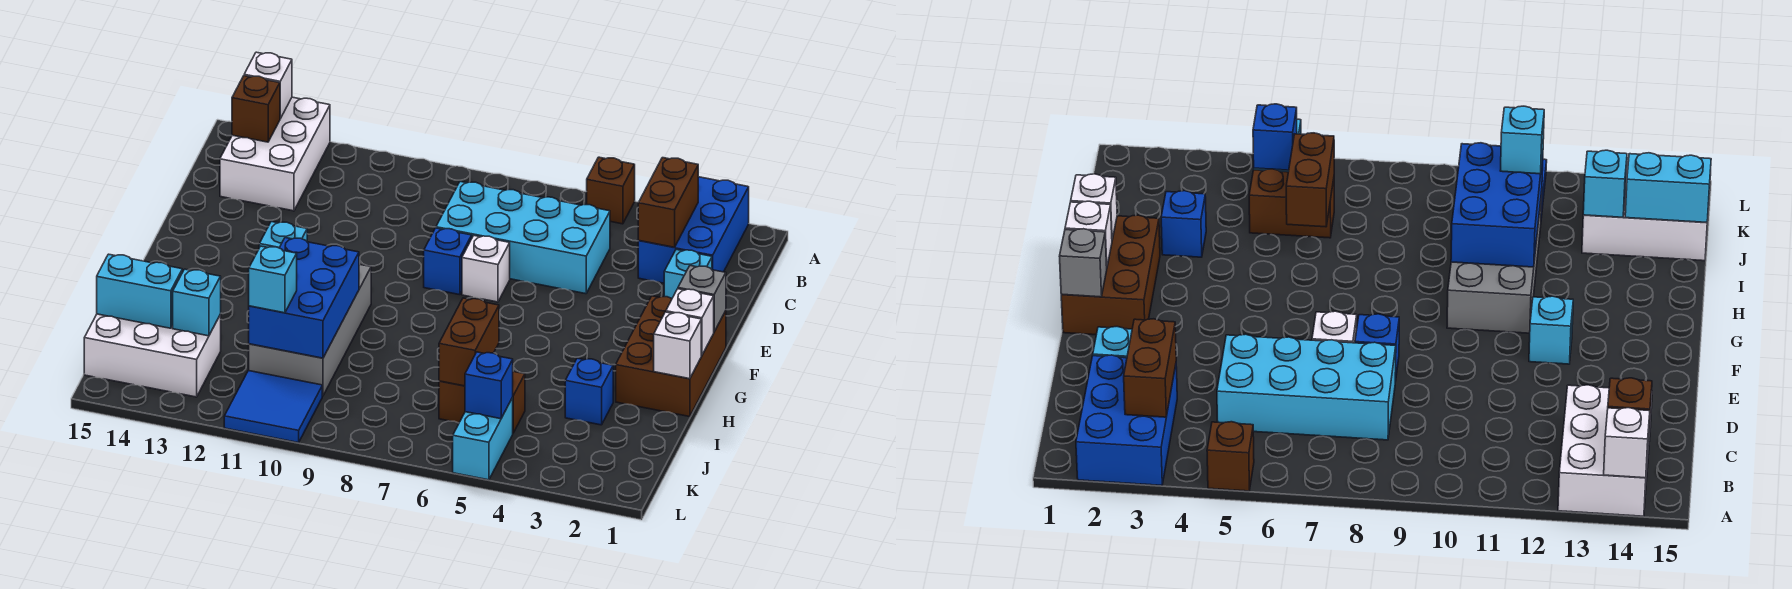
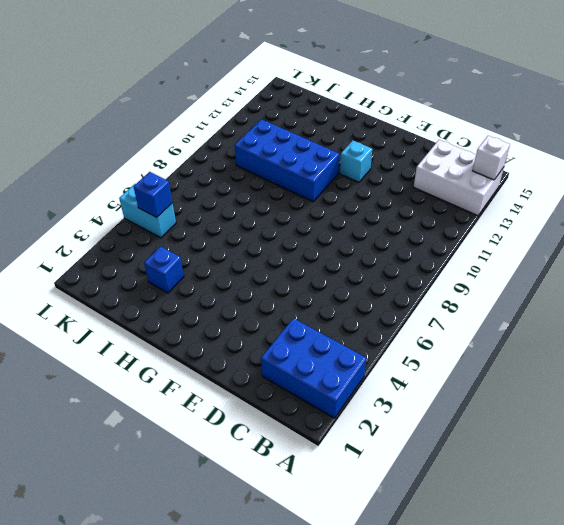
blue brick G10:J11 level 1 -> grey brick G10:J11 level 1
none -> brown brick A5 level 1
none -> cyan brick C5:D8 level 1
none -> cyan brick D2 level 1

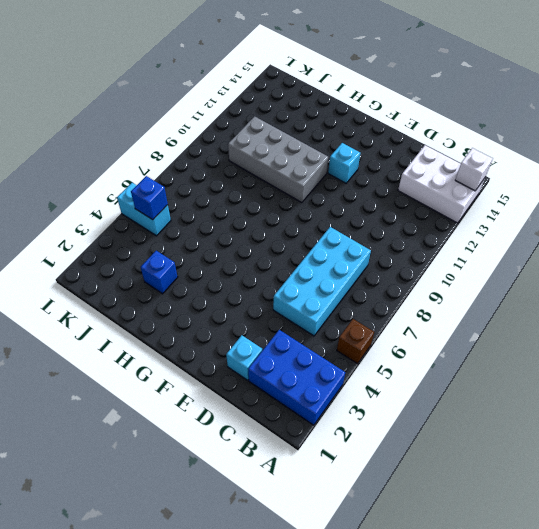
none -> white brick E7 level 1
none -> blue brick E8 level 1
none -> brown brick F1:H2 level 1

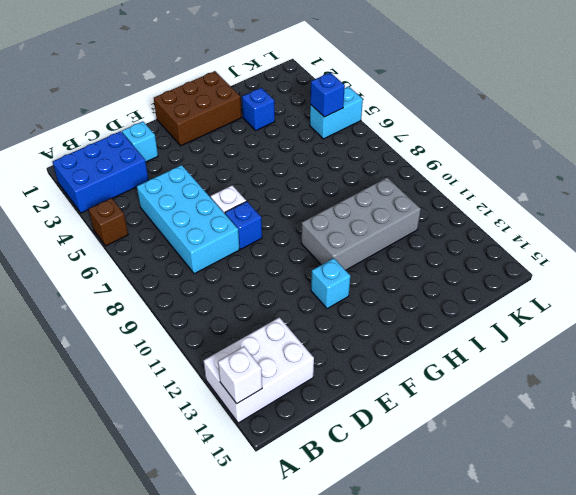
none -> brown brick J5:J6 level 1
none -> white brick J13:K15 level 1
none -> blue tile K10:L11 level 1

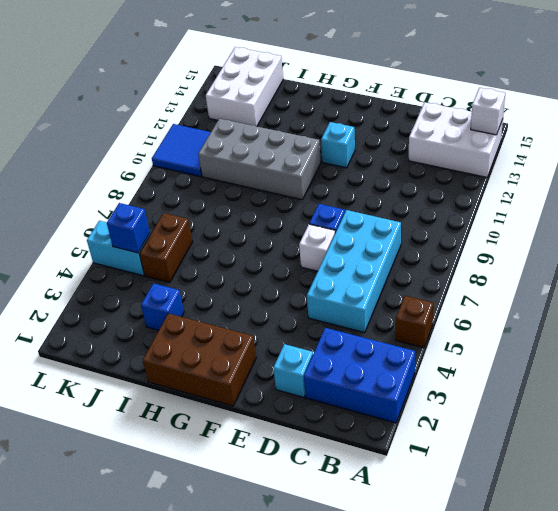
none -> brown brick B3:C3 level 2
none -> brown brick B14 level 2
none -> grey brick F1 level 2

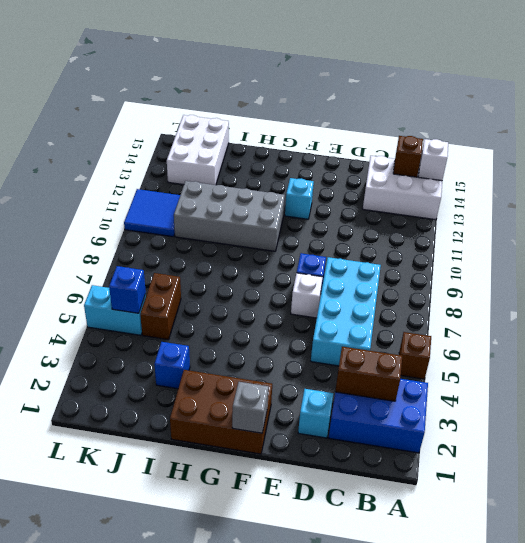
none -> white brick G1 level 2
none -> white brick H1 level 2
none -> blue brick H10:J11 level 2

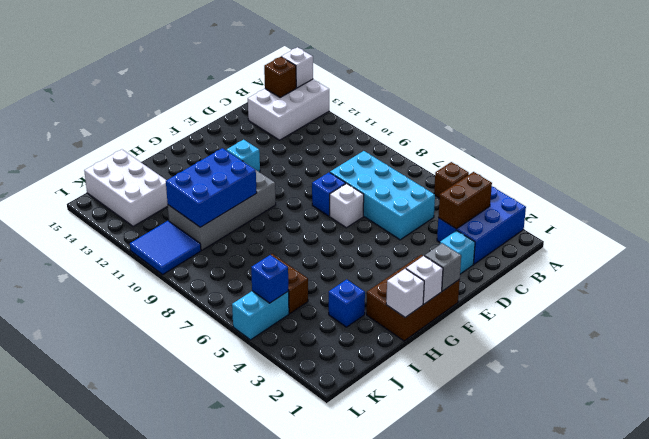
none -> brown brick I6:J6 level 2
none -> cyan brick J13 level 2
none -> cyan brick J14:J15 level 2

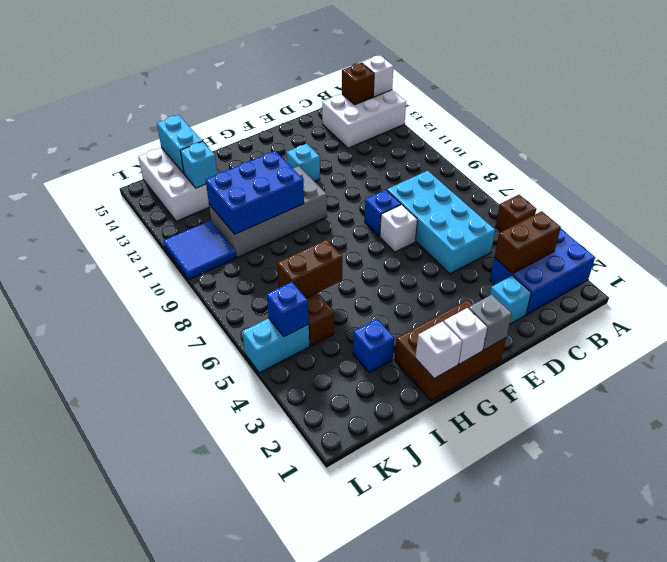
none -> cyan brick J11 level 3

